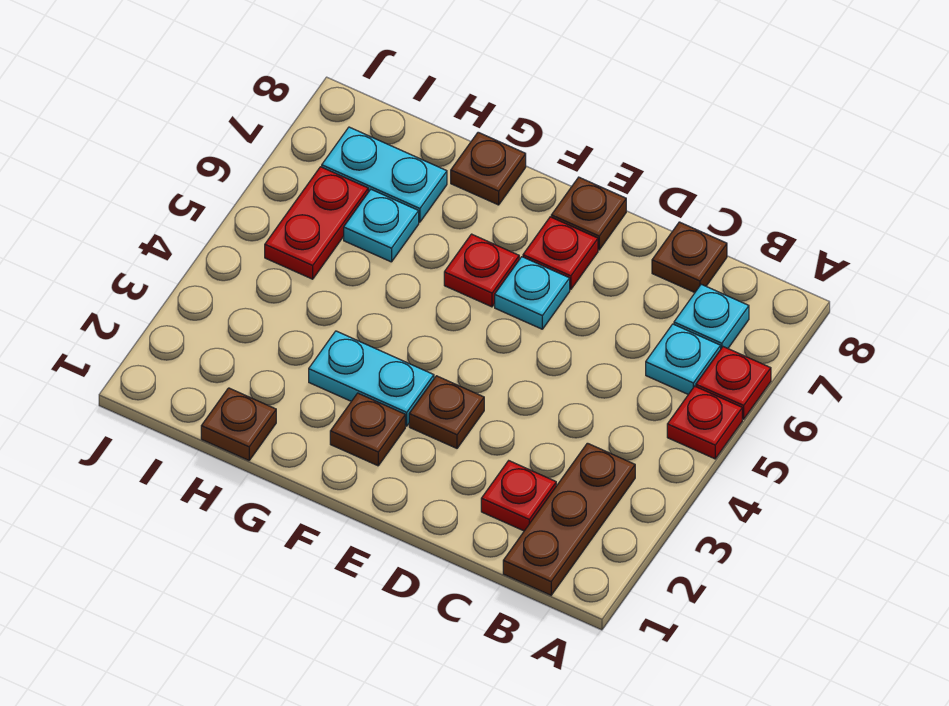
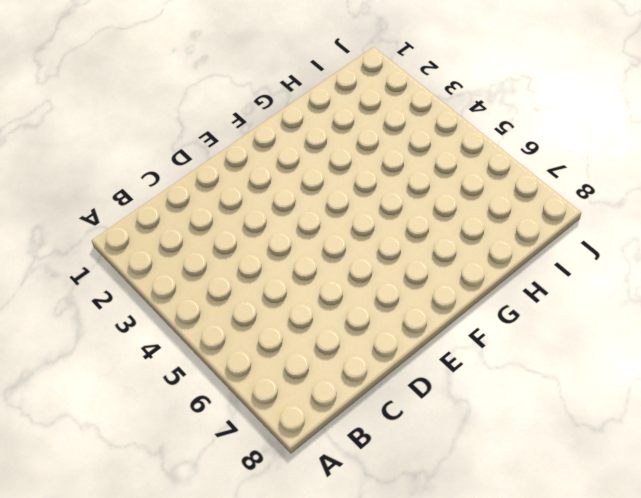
none -> red plate A5 level 1
none -> red plate A6 level 1
none -> brown plate B1:B3 level 1

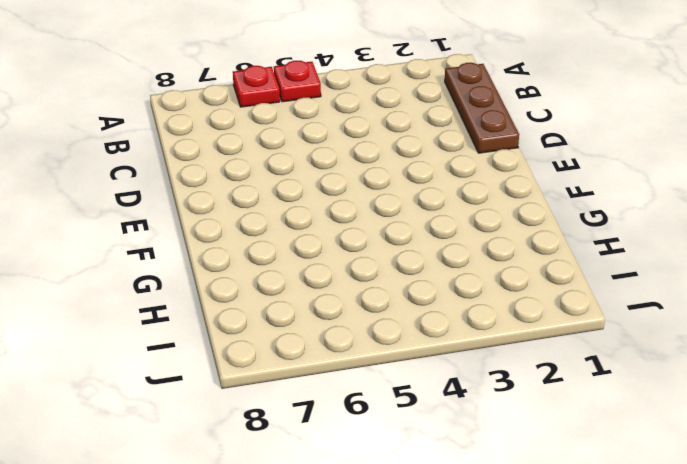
brown plate B1:D1 level 1 -> brown plate B1:B3 level 1
none -> cyan plate B6 level 1
none -> cyan plate B7 level 1
none -> red plate C2 level 1

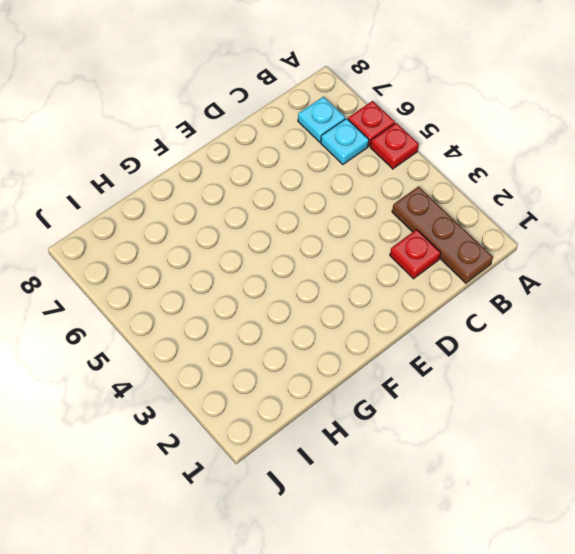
none -> brown plate C8 level 1
none -> brown plate E3 level 1
none -> cyan plate E6 level 1

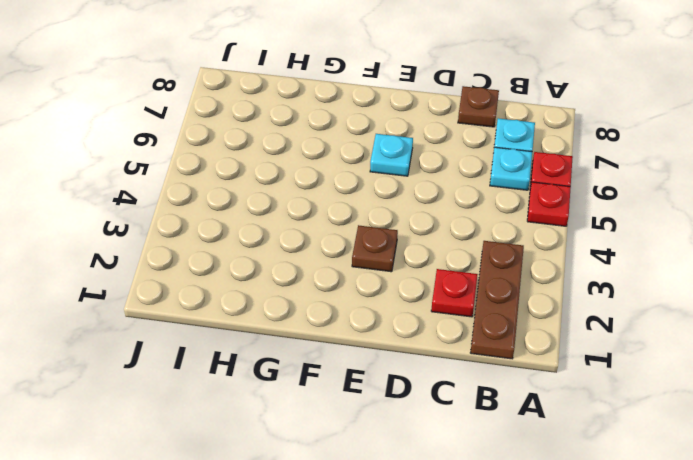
none -> red plate E7 level 1
none -> brown plate E8 level 1
none -> brown plate F2 level 1

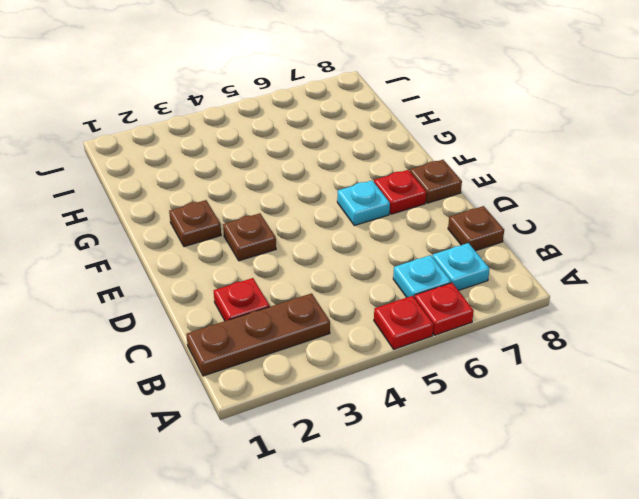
none -> cyan plate F3:G3 level 1
none -> red plate F6 level 1
none -> brown plate G8 level 1

